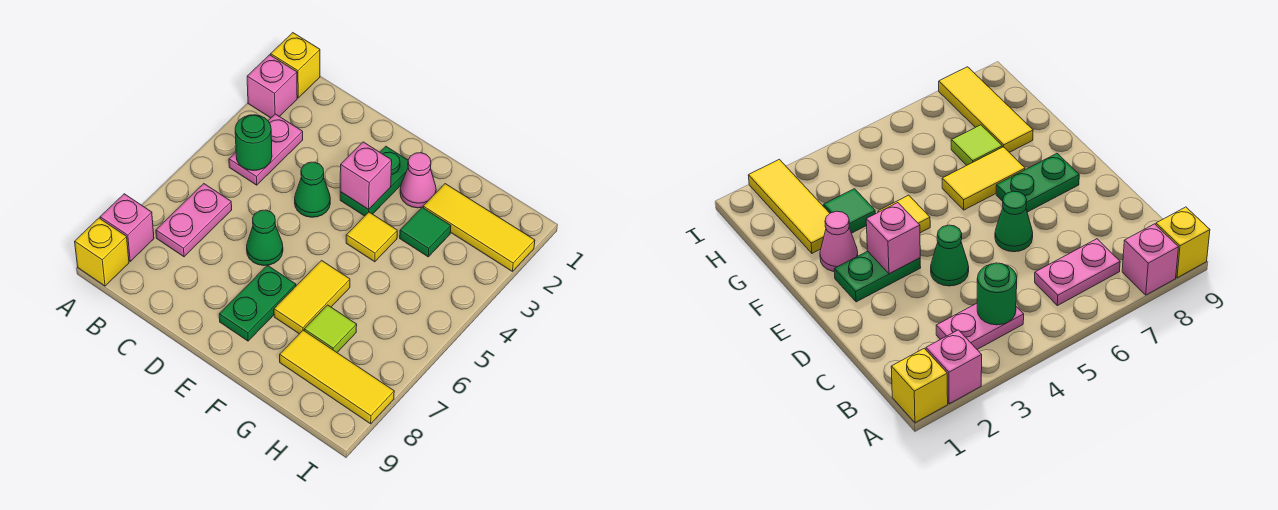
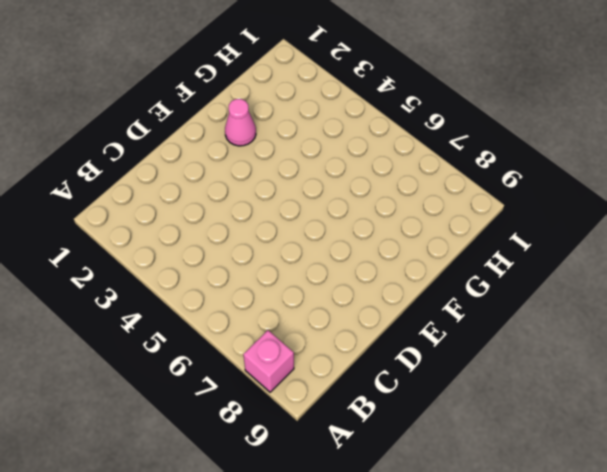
none -> yellow brick A1 level 1
none -> pink brick A2 level 1
none -> yellow brick A9 level 1

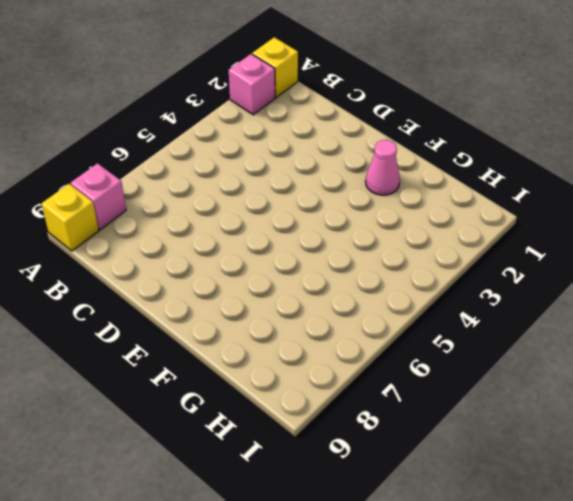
none -> pink plate B3:B4 level 1
none -> pink plate B6:B7 level 1
none -> green cone D4 level 1

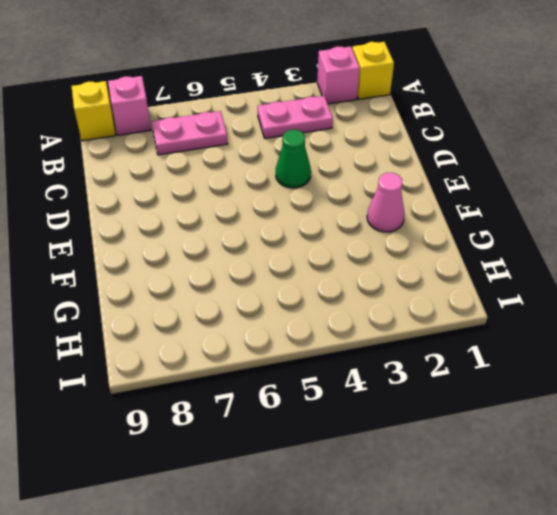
none -> green cone D6 level 1
none -> green plate E2:E3 level 1
none -> green plate E7:E8 level 1

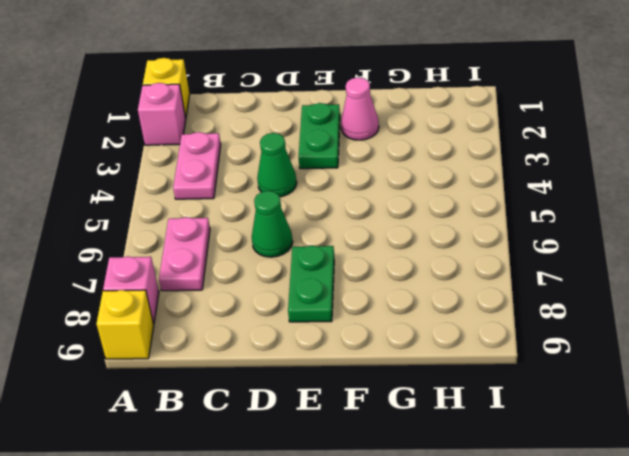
none -> yellow tile F4 level 1
none -> yellow tile F6:F7 level 1
none -> yellow tile G2:I2 level 1

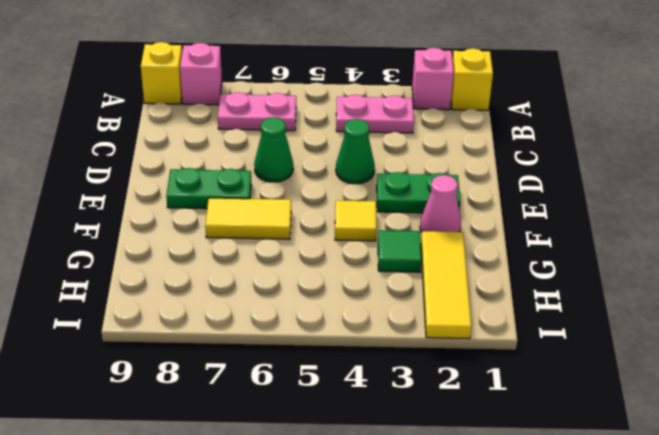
none -> lime tile G7 level 1
none -> yellow tile G8:I8 level 1
none -> green round brick B4 level 2

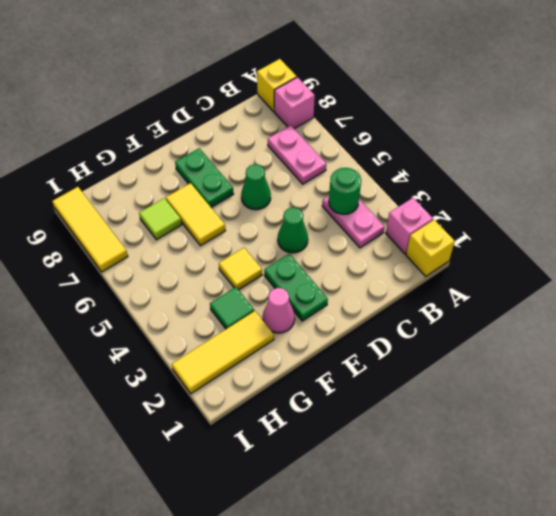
yellow tile I7:I9 level 1 -> yellow tile G8:I8 level 1
none -> pink brick E3 level 2

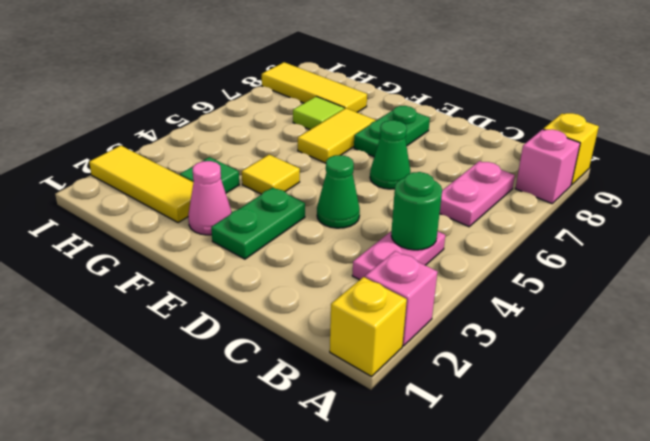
none -> pink brick E3 level 2

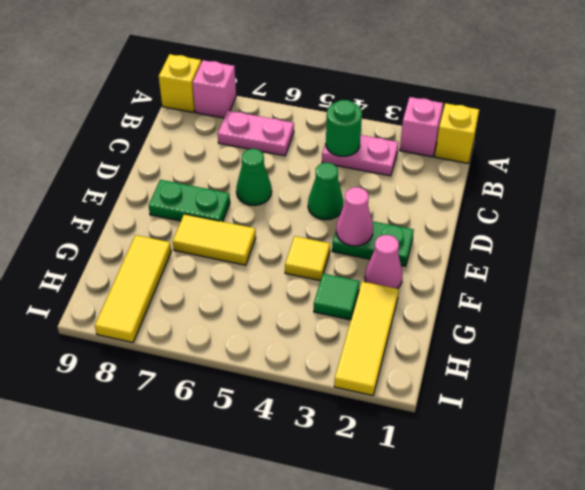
pink cone E3 level 2 -> pink brick E3 level 2
none -> lime tile G7 level 1

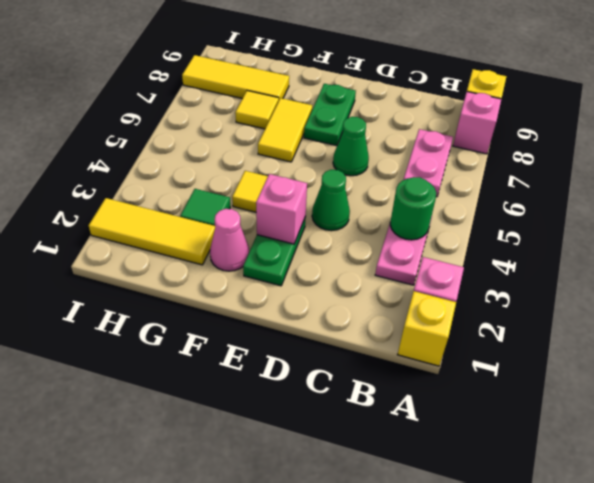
yellow tile G7 level 1 -> lime tile G7 level 1

